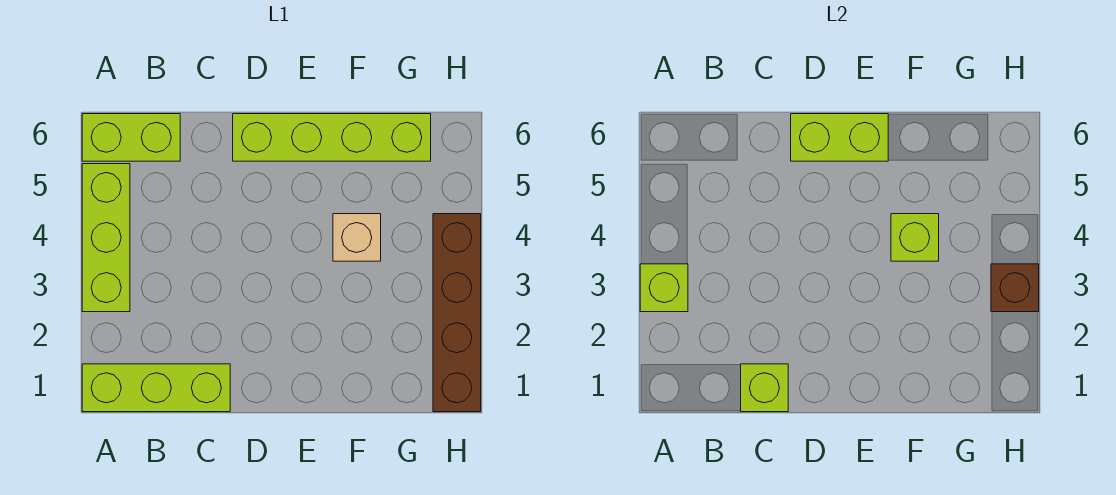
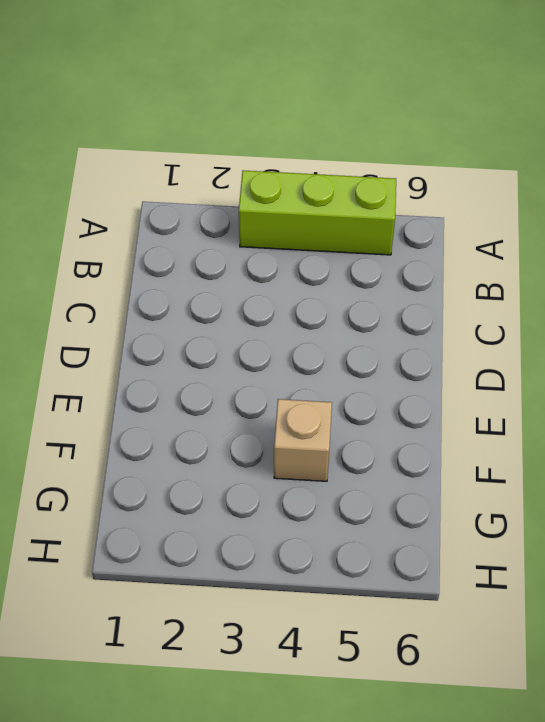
none -> lime brick A1:C1 level 1
none -> lime brick A6:B6 level 1

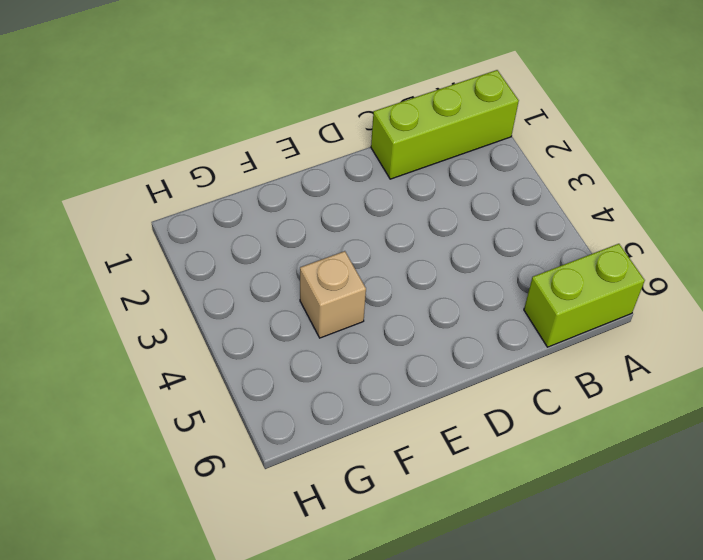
none -> lime brick A3:A5 level 1
none -> lime brick D6:G6 level 1

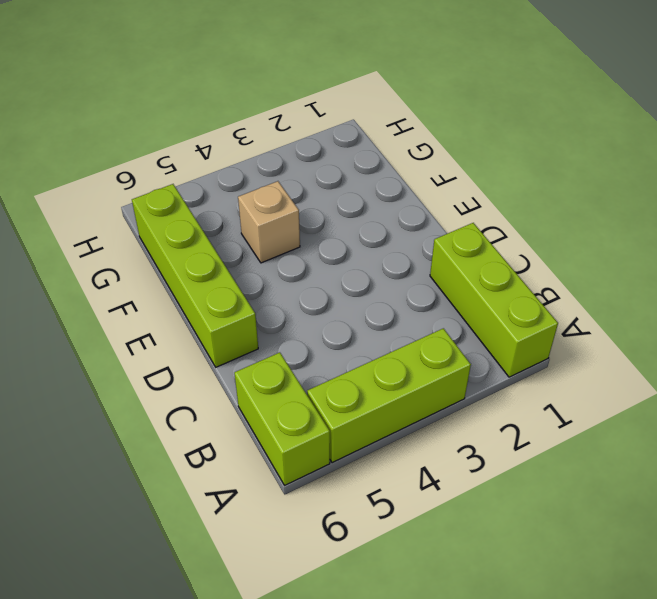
none -> brown brick H1:H4 level 1
none -> lime brick A3 level 2

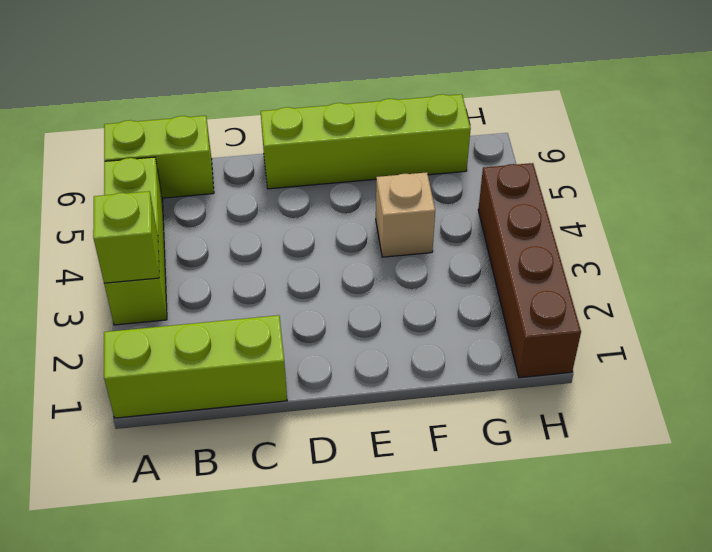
none -> lime brick C1 level 2
none -> lime brick D6:E6 level 2

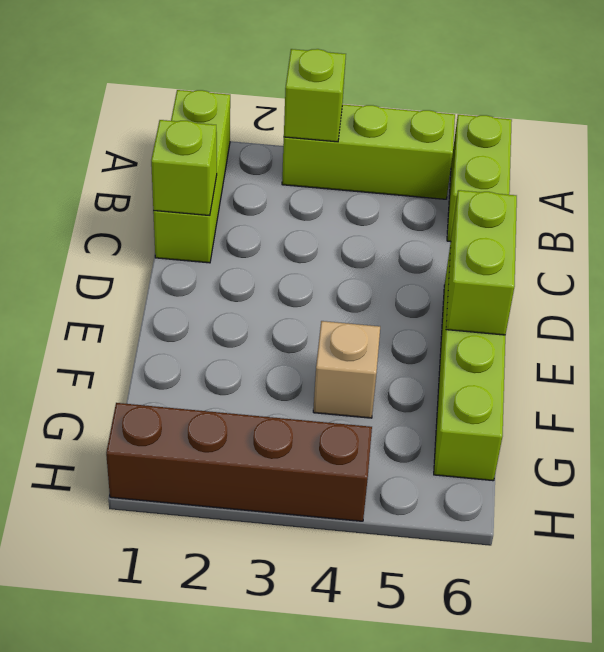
none -> lime brick F4 level 2
none -> brown brick H3 level 2

